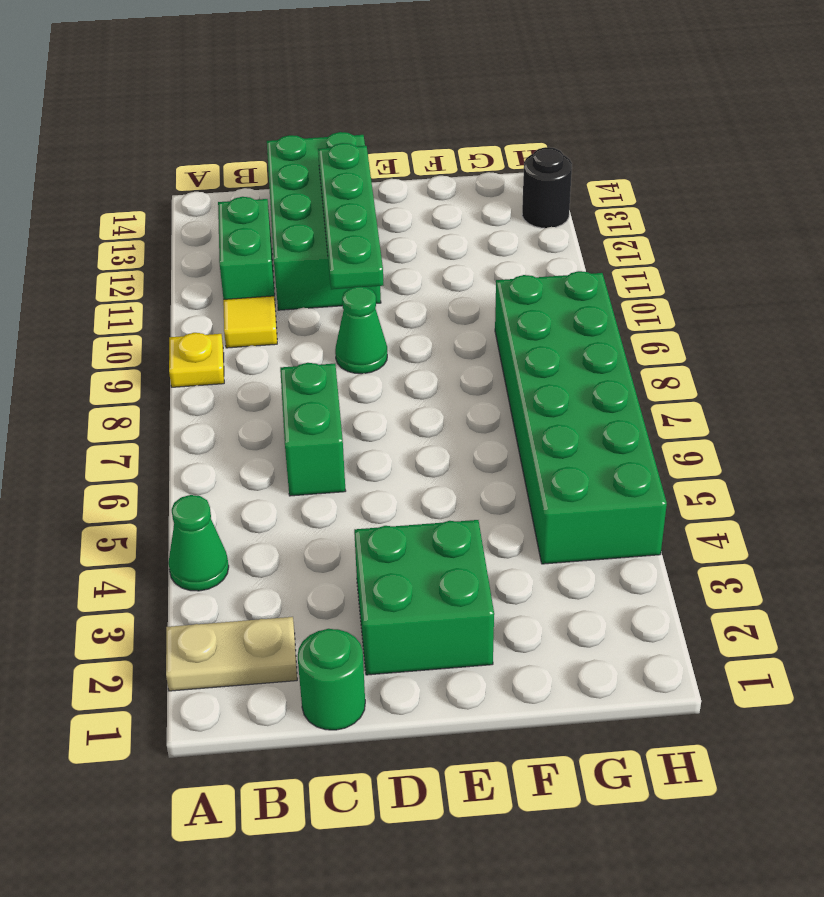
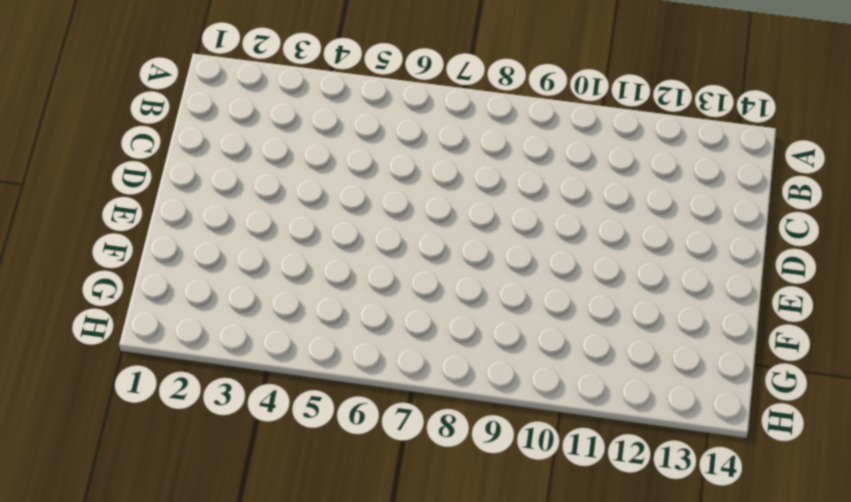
none -> tan plate A2:B2 level 1
none -> green cone A4 level 1
none -> yellow plate A9 level 1

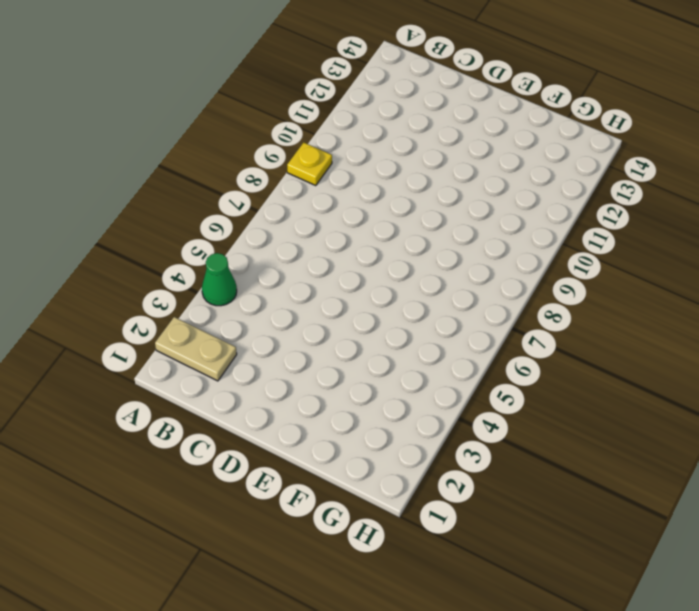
none -> yellow tile B10 level 1
none -> green brick B11:B12 level 1
none -> green round brick C1 level 1

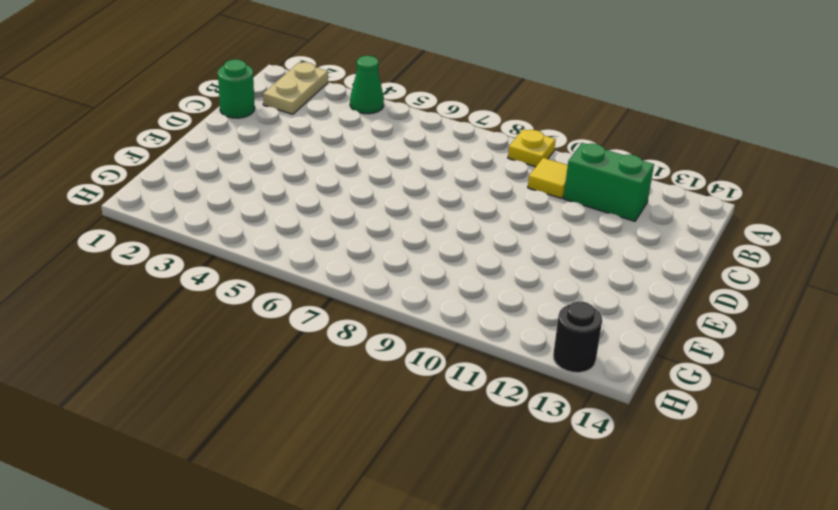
none -> green brick C6:C7 level 1
none -> green brick C11:D14 level 1
none -> green brick D2:E3 level 1

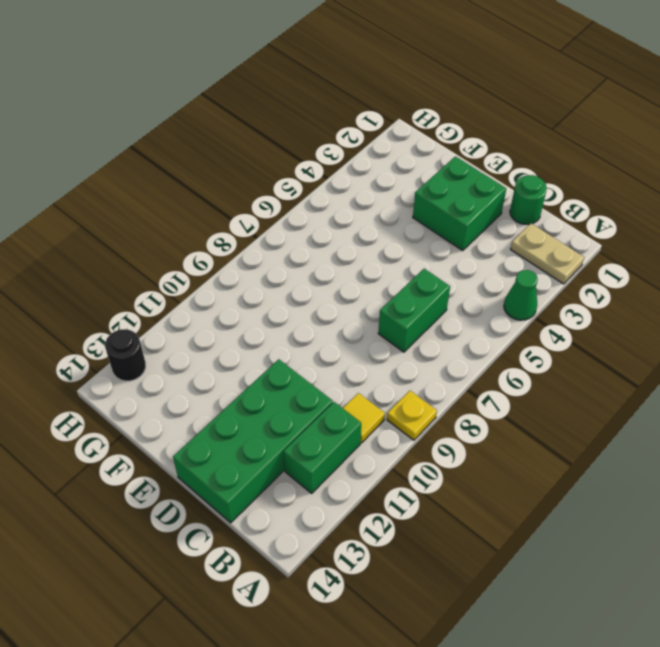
none -> green cone D9 level 1
none -> green brick G4:H9 level 1
none -> green plate D10:D13 level 2

